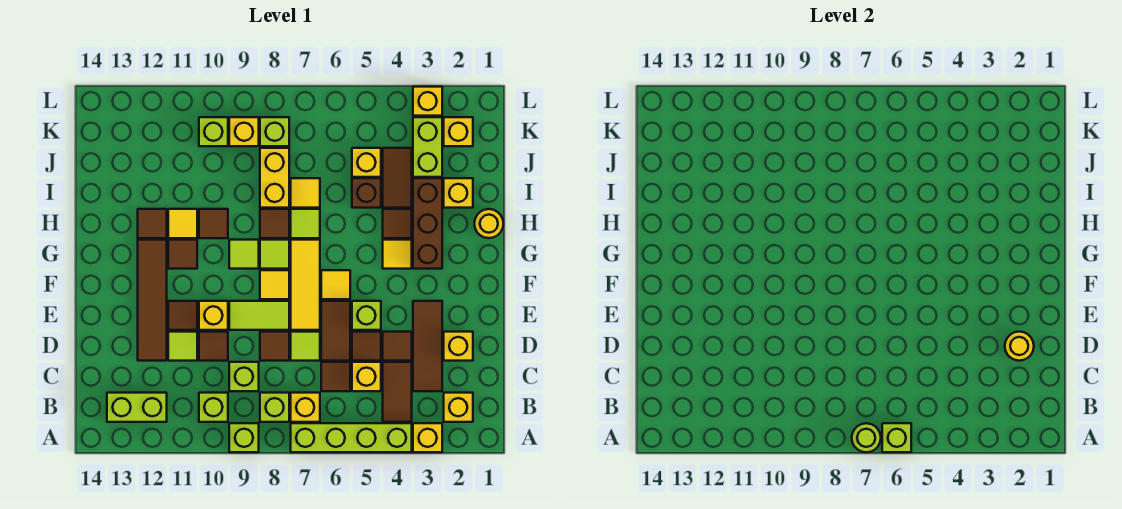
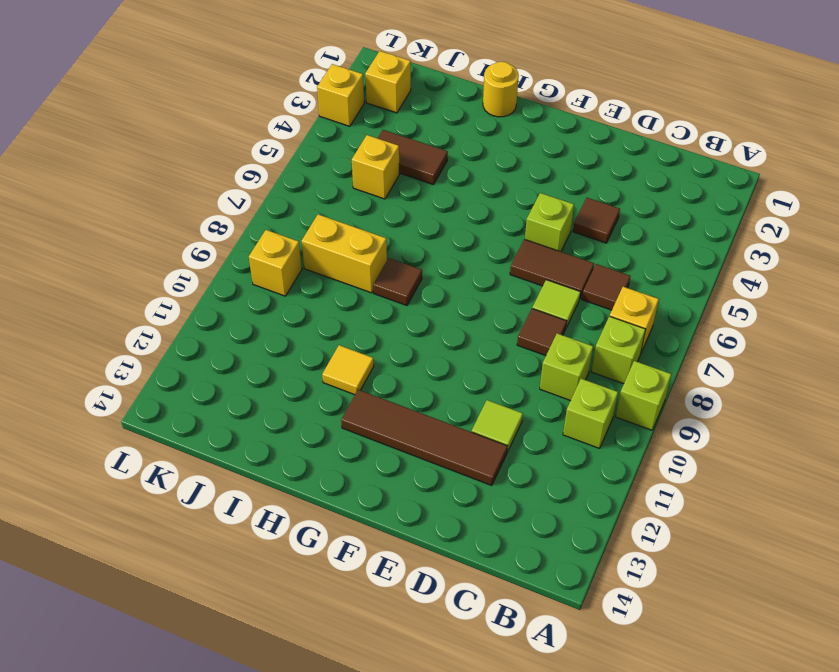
none -> yellow brick A3 level 1
none -> lime brick A4:A7 level 1
none -> yellow brick B2 level 1
none -> brown tile B4:C4 level 1

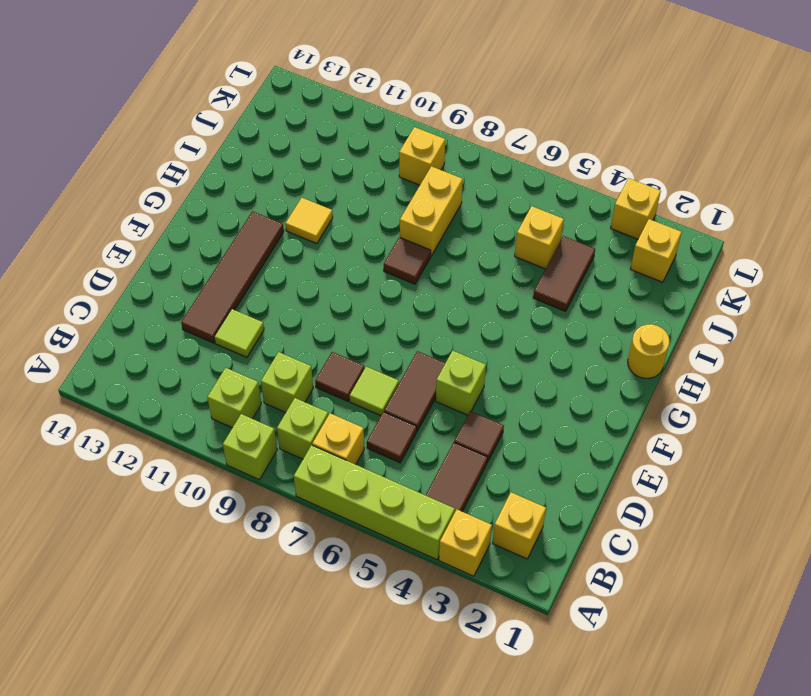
none -> lime brick B12:B13 level 1
none -> brown tile C3:E3 level 1
none -> yellow brick C5 level 1
none -> yellow brick D2 level 1

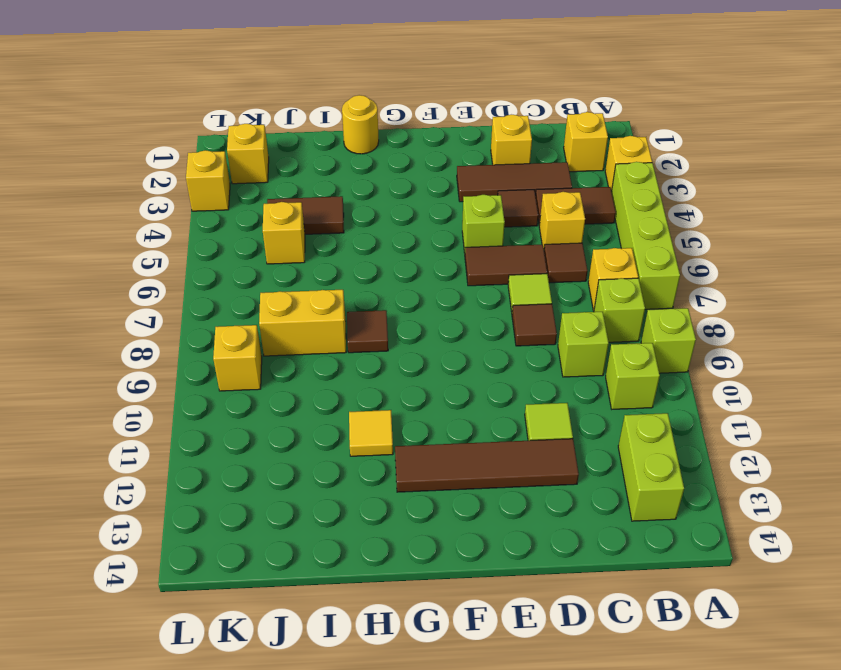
none -> brown tile D5 level 1
none -> brown tile D10 level 1
none -> yellow tile E7:G7 level 1
none -> lime tile E8:E9 level 1

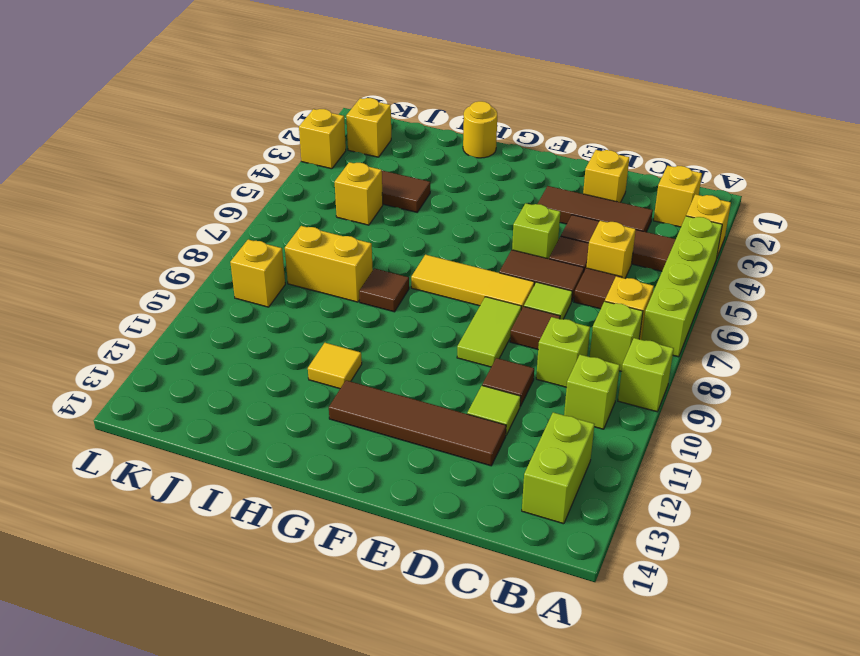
none -> yellow brick E10 level 1
none -> brown tile E11 level 1
none -> yellow tile F6 level 1
none -> yellow tile F8 level 1

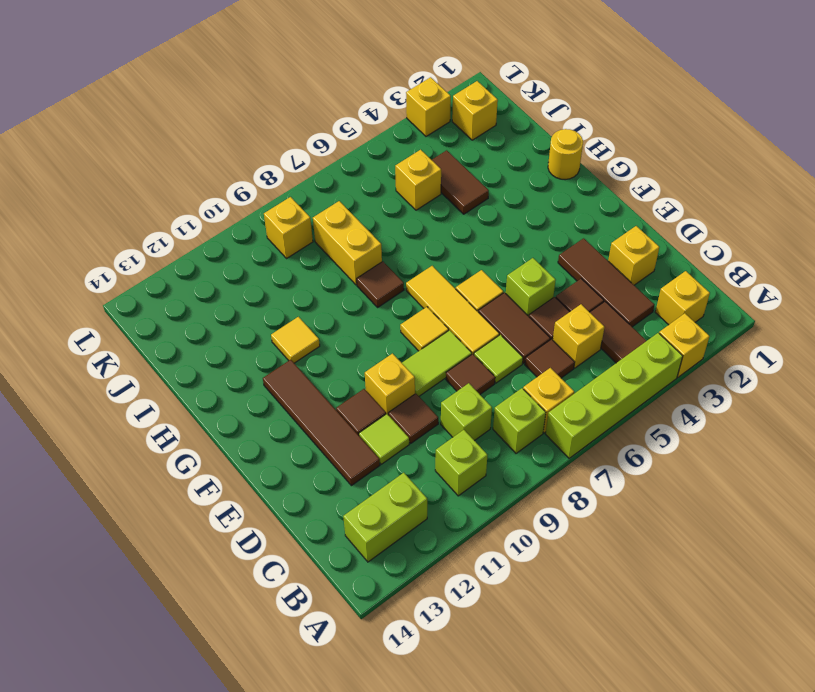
none -> lime brick A9 level 1
none -> brown brick G3:I3 level 1
none -> yellow tile G4 level 1
none -> lime tile G8 level 1

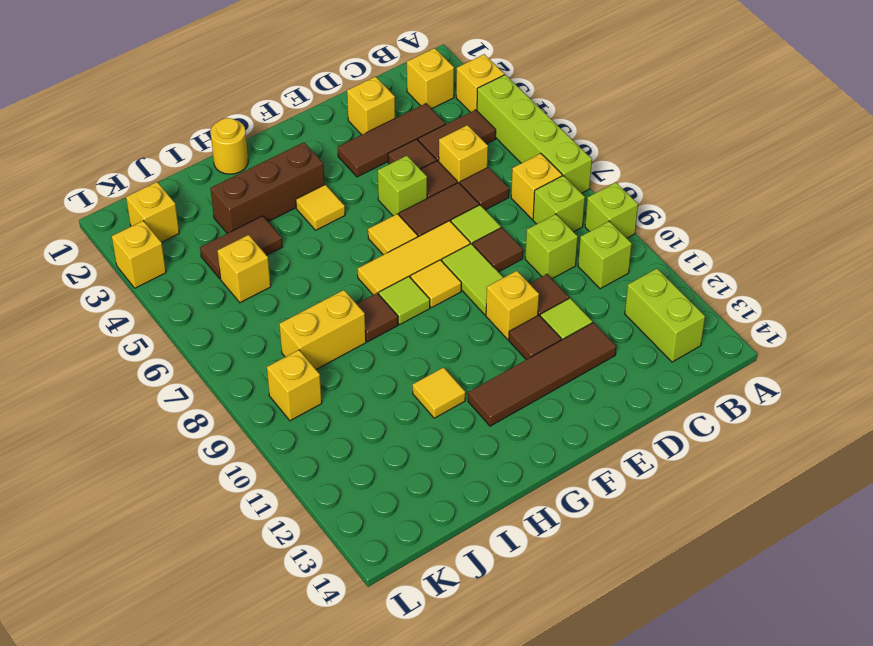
none -> lime tile G9 level 1
none -> brown tile G11 level 1
none -> brown tile H4 level 1
none -> lime tile H7 level 1

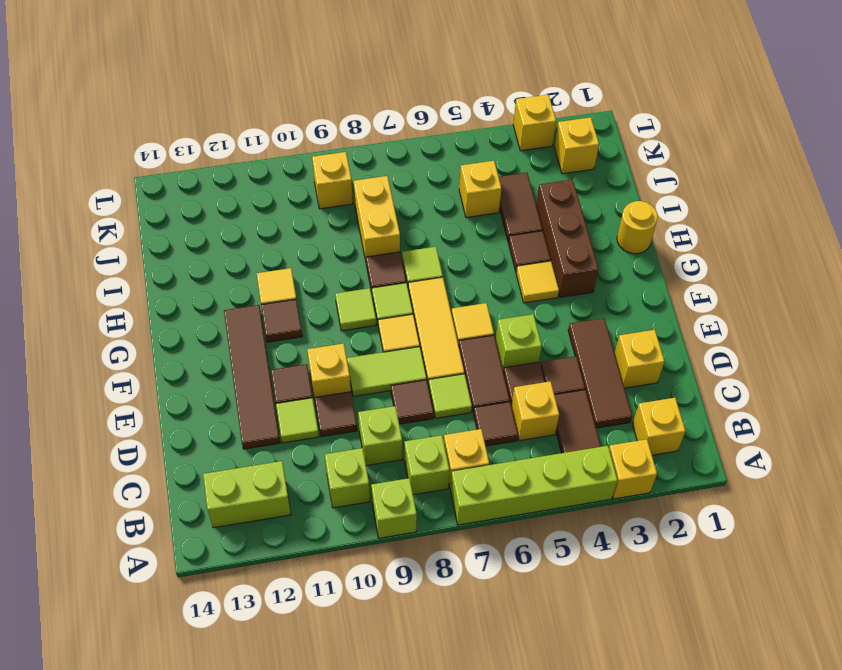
none -> brown tile H10 level 1
none -> brown tile H12 level 1
none -> yellow brick I2 level 1
none -> brown brick I5 level 1

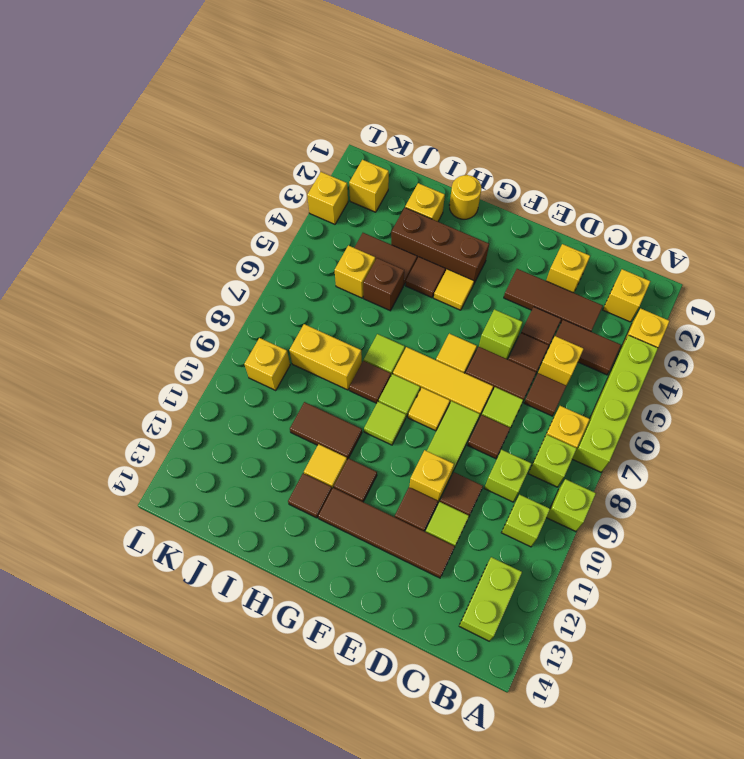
brown tile H10:I10 level 1 -> brown tile H10 level 1
none -> yellow tile I7 level 1
none -> lime brick J3:K3 level 1
none -> lime brick K8 level 1
none -> lime brick K10 level 1

